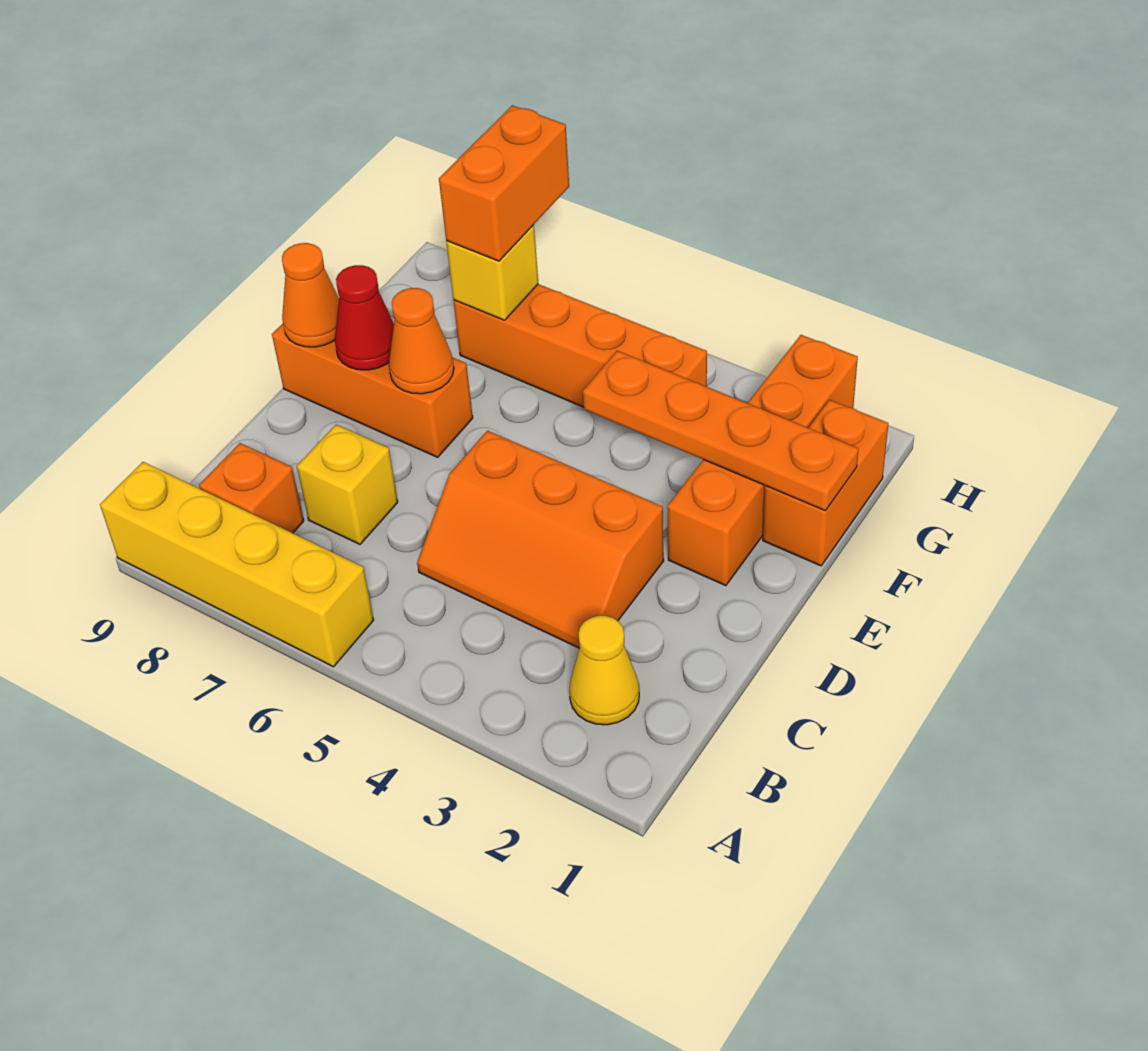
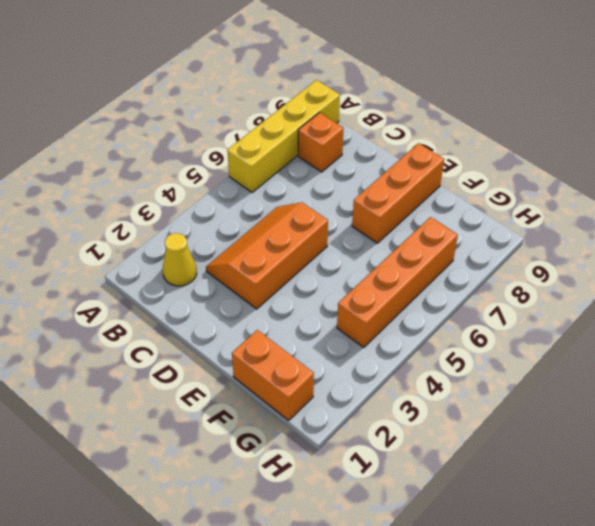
none -> yellow brick C7 level 1
none -> orange brick E2:H2 level 1
none -> orange cone E7 level 2

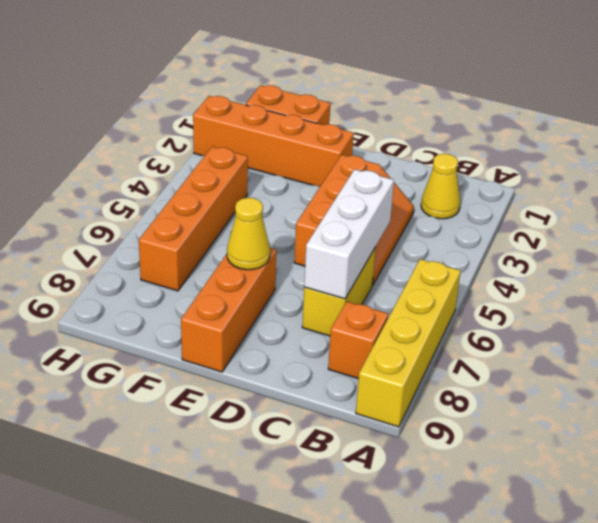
white brick C5:C7 level 2 -> none
yellow brick C6:C7 level 1 -> yellow brick C7 level 1
yellow cone E7 level 2 -> orange cone E7 level 2
none -> red cone E8 level 2
none -> orange cone E9 level 2
none -> orange plate F1:F4 level 2

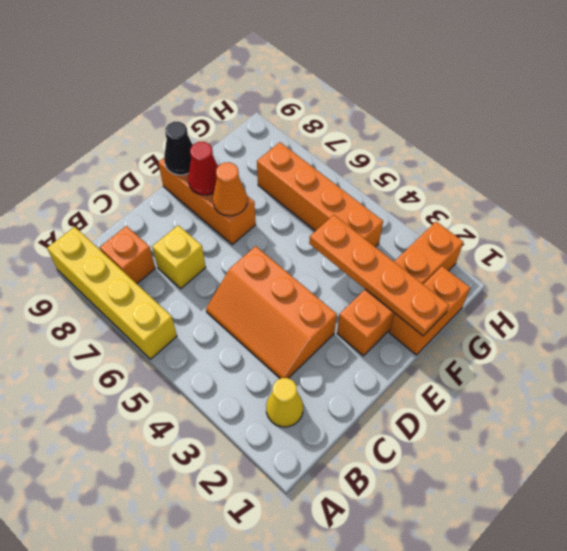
black cone E9 level 2 -> orange cone E9 level 2
none -> yellow brick G7 level 2
none -> orange brick G7:H7 level 3

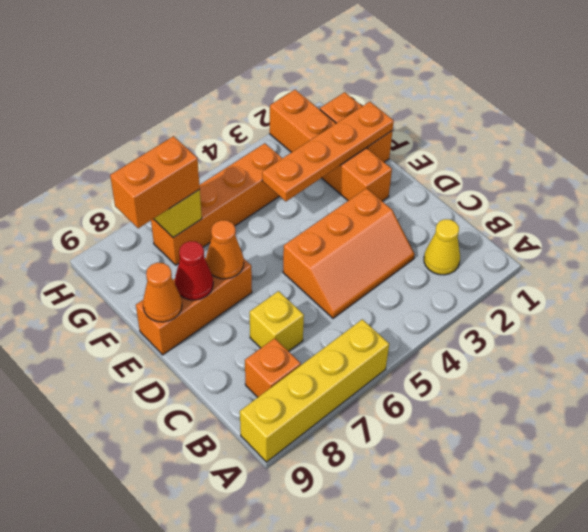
orange brick G7:G8 level 3 -> orange brick G7:H7 level 3

